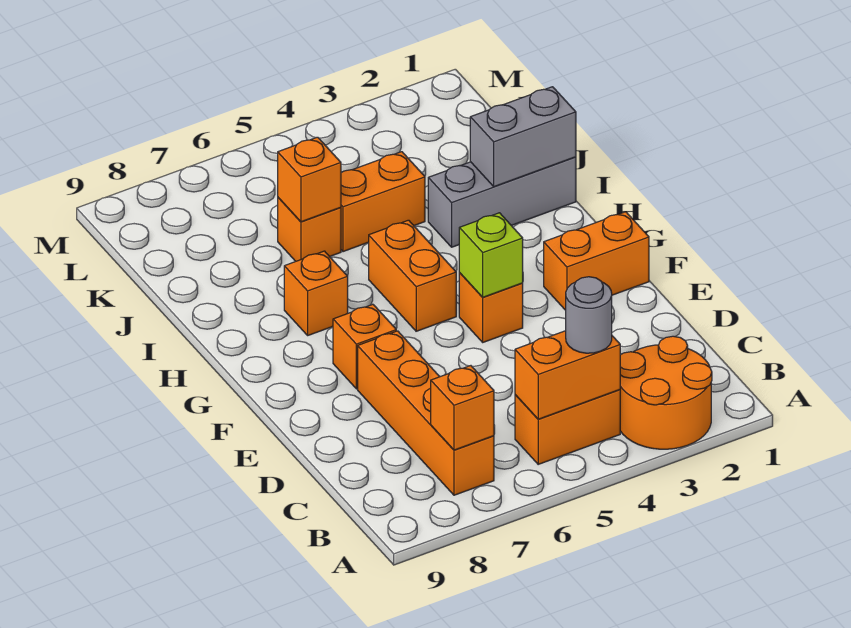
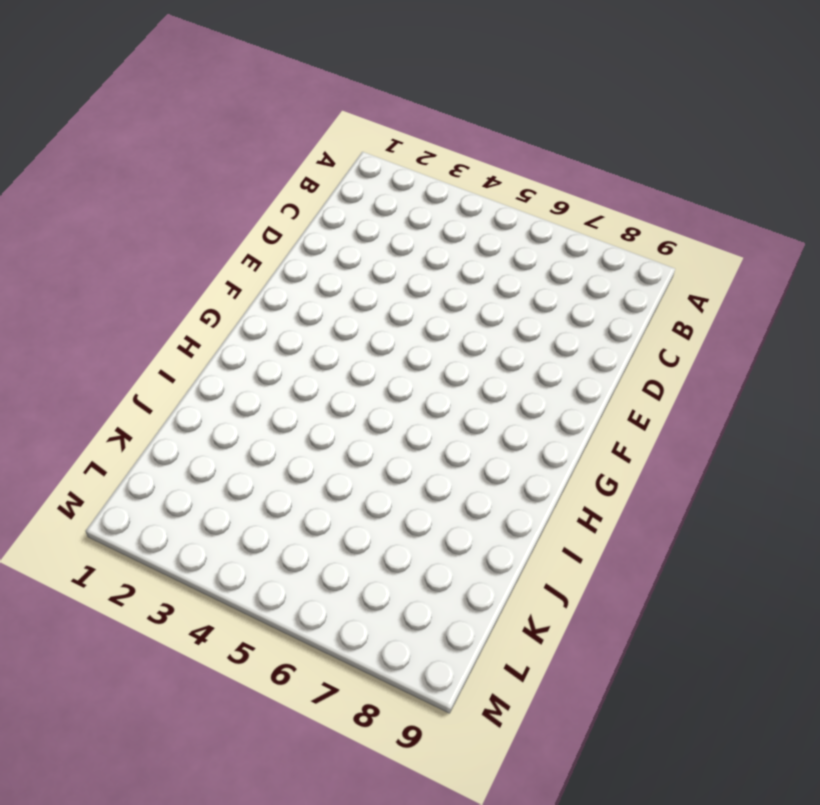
none -> orange round brick A2:B3 level 1
none -> orange brick B4:B5 level 1
none -> orange brick B7:E7 level 1

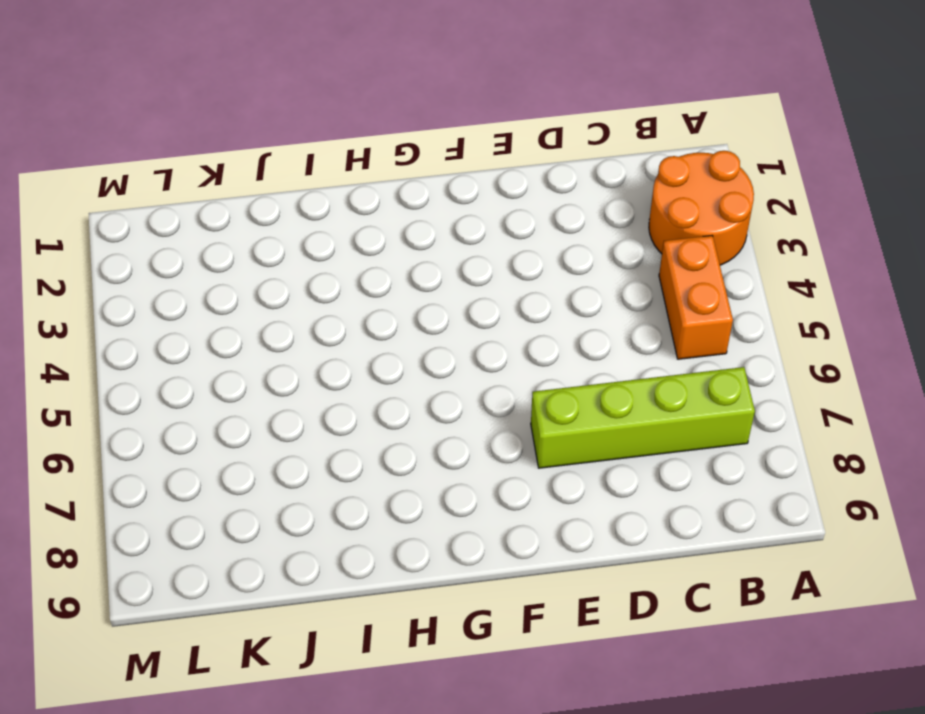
lime brick B7:E7 level 1 -> orange brick B7:E7 level 1
none -> orange brick F1:F2 level 1
none -> orange brick F4 level 1
none -> orange brick F7 level 1

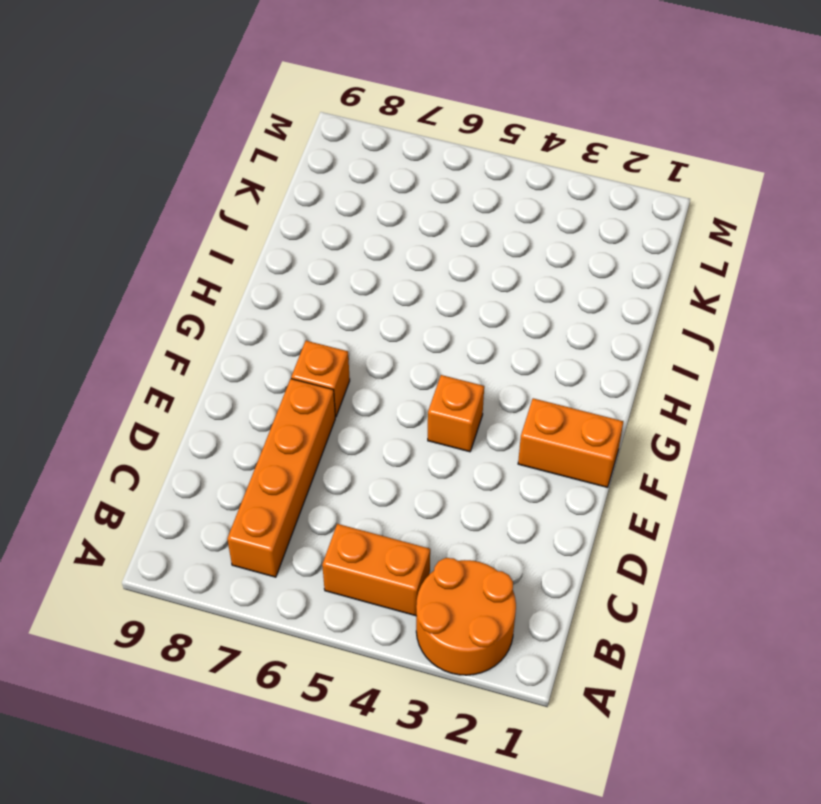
none -> orange brick G5:H5 level 1
none -> orange brick H7 level 1
none -> grey brick I1:I3 level 1

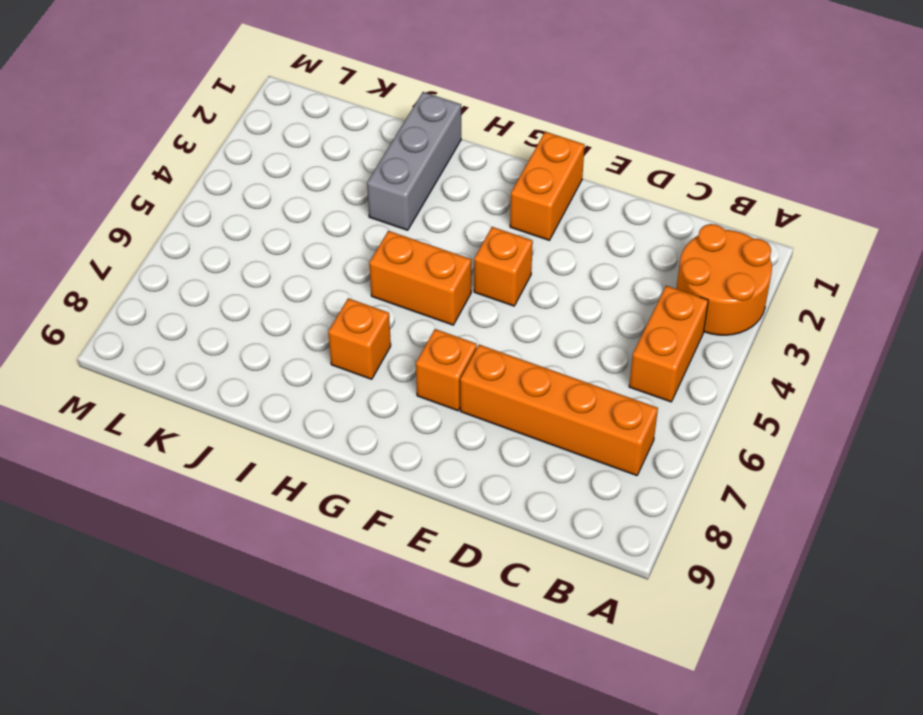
none -> orange brick J4:J5 level 1
none -> orange brick J6 level 1
none -> orange brick B4:B5 level 2

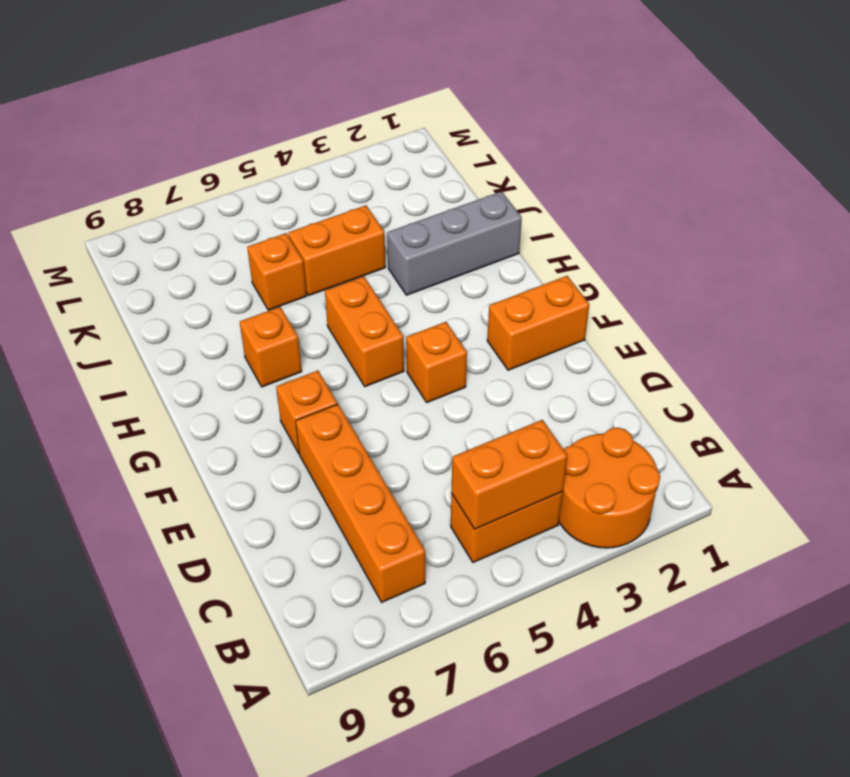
none -> orange brick B7 level 2
none -> lime brick F4 level 2
none -> grey brick I1:I2 level 2

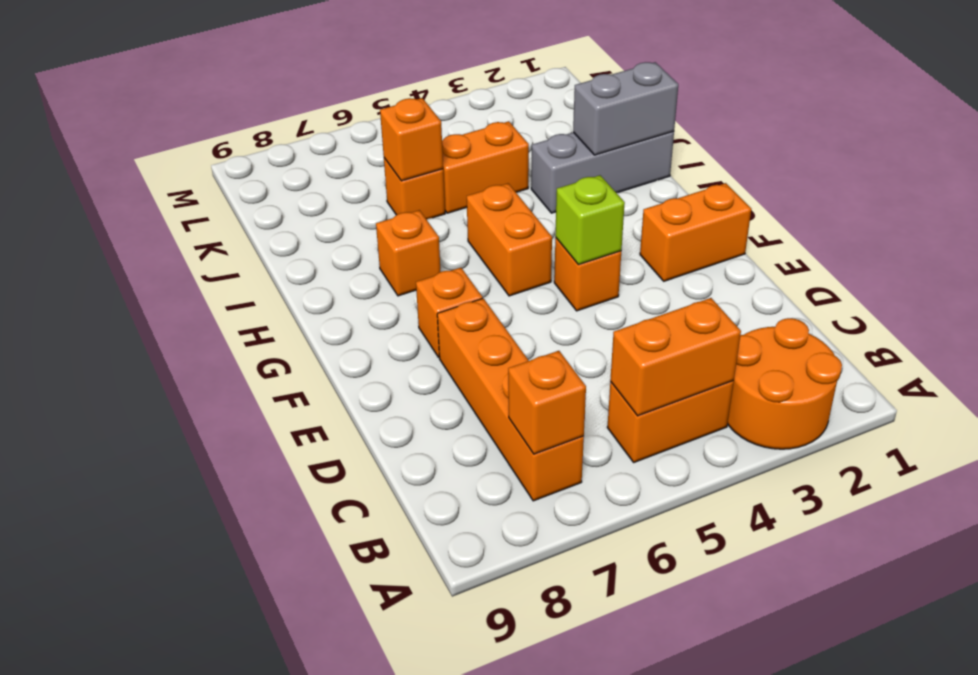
none -> grey round brick B4 level 3

